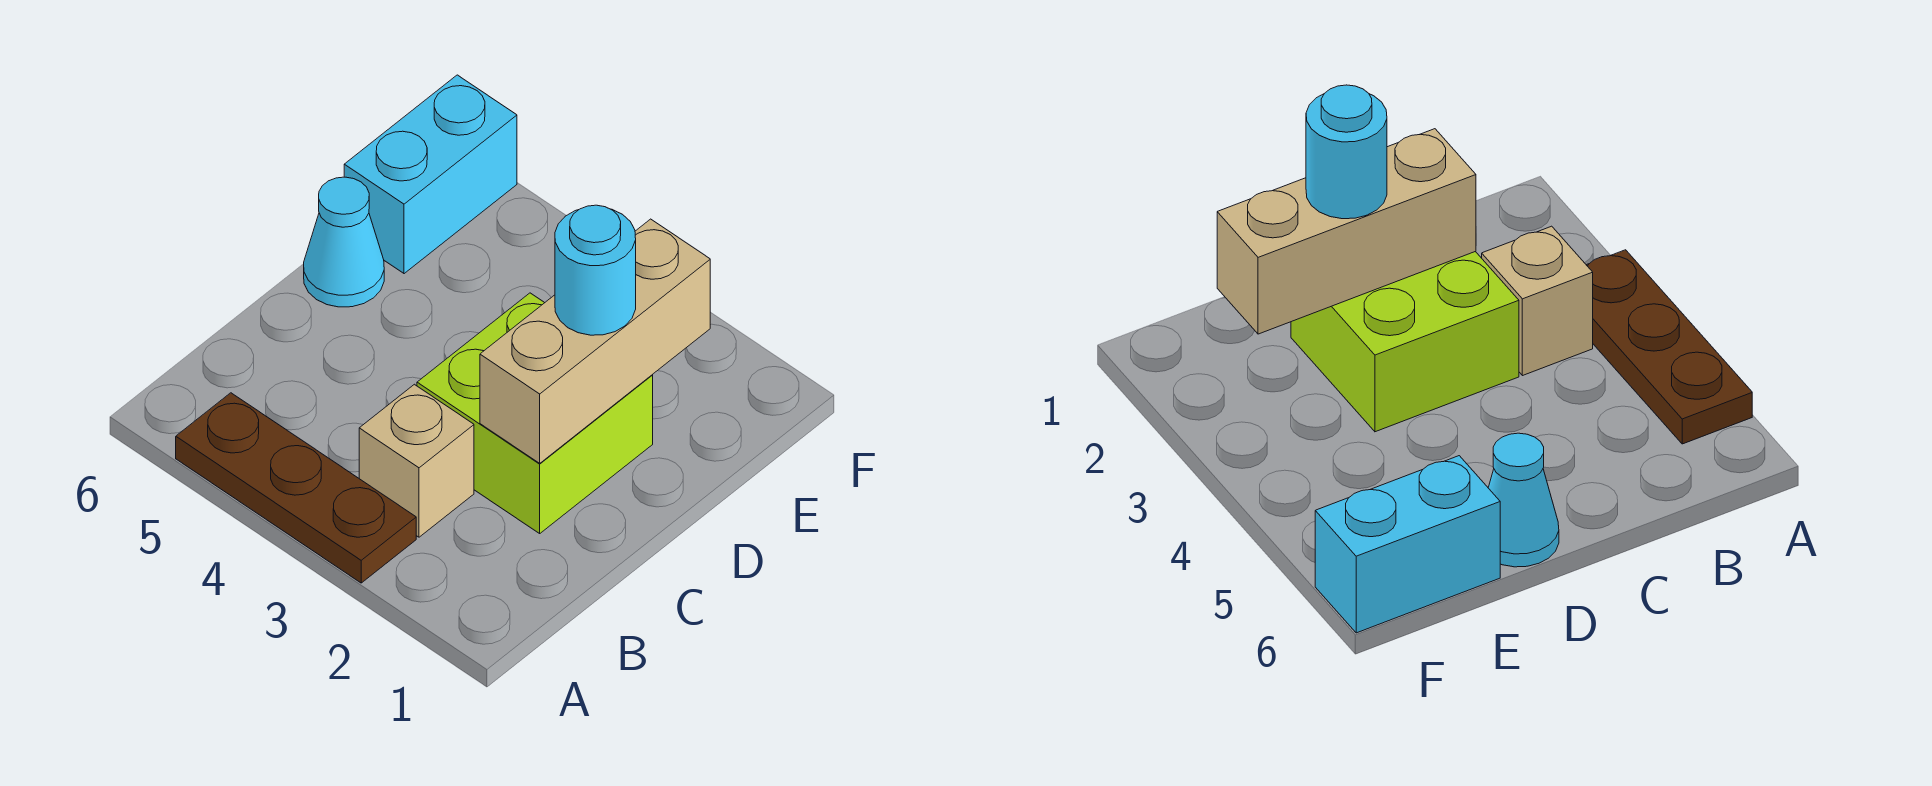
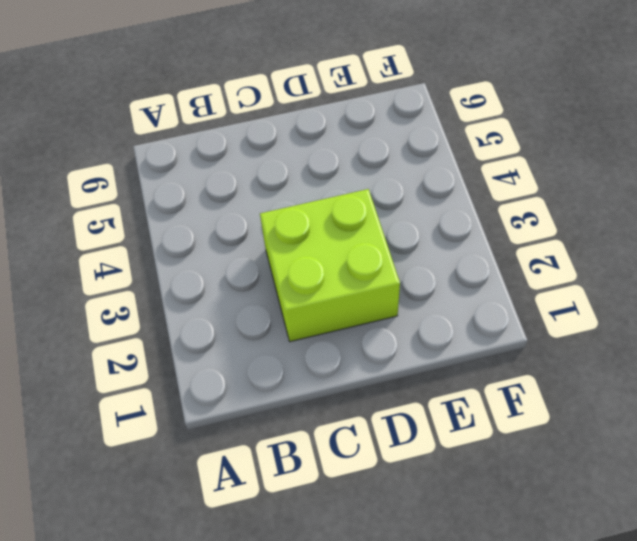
none -> brown plate A3:A5 level 1
none -> tan brick B3 level 1

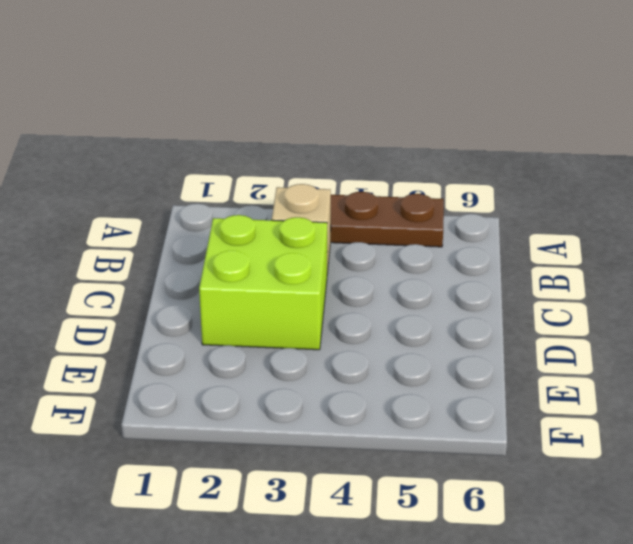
none -> cyan cone D6 level 1
none -> cyan brick E6:F6 level 1

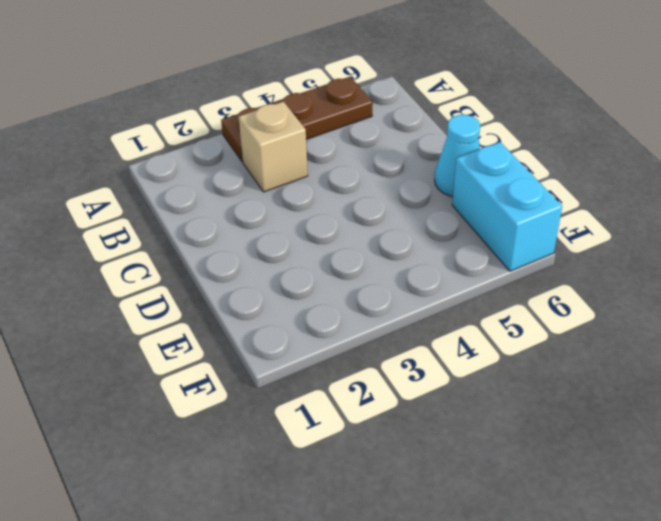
none -> lime brick C2:D3 level 1
none -> tan brick C2:E2 level 2

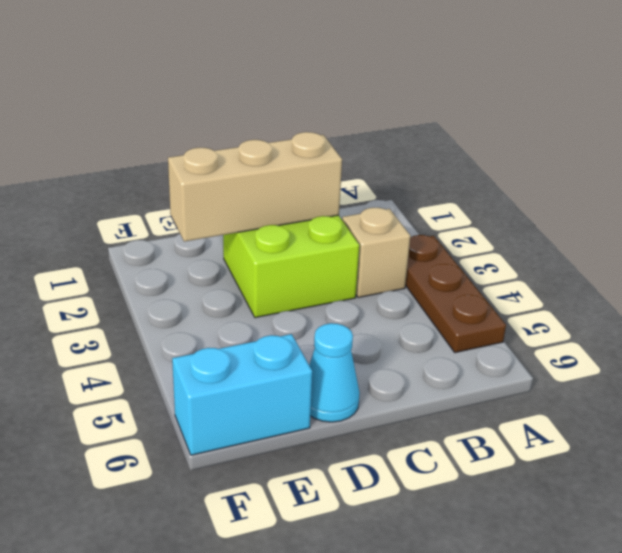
none -> cyan round brick D2 level 3

